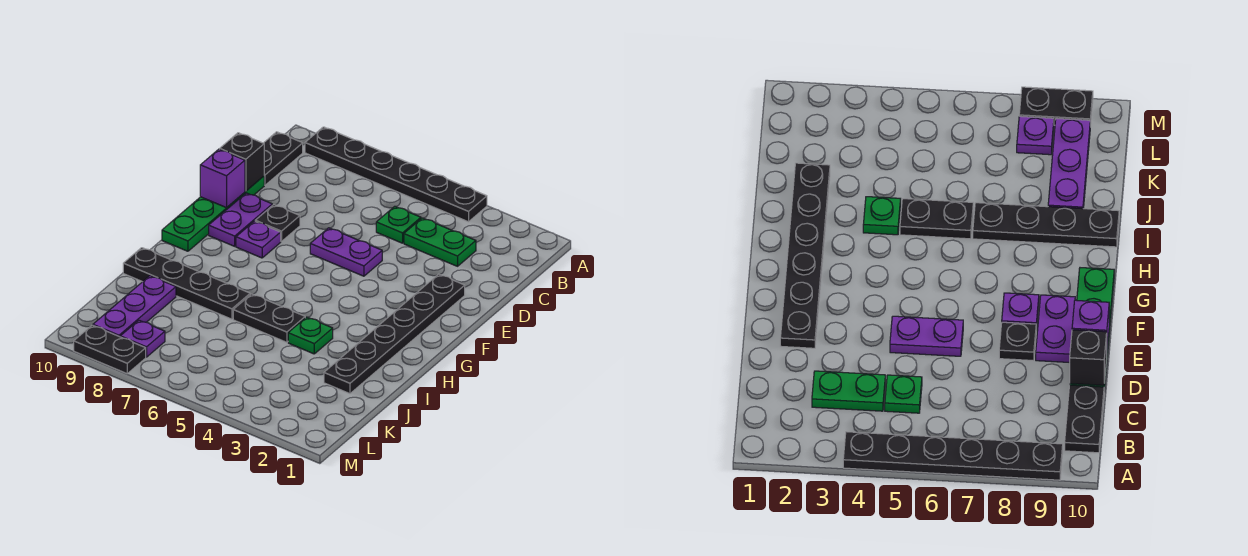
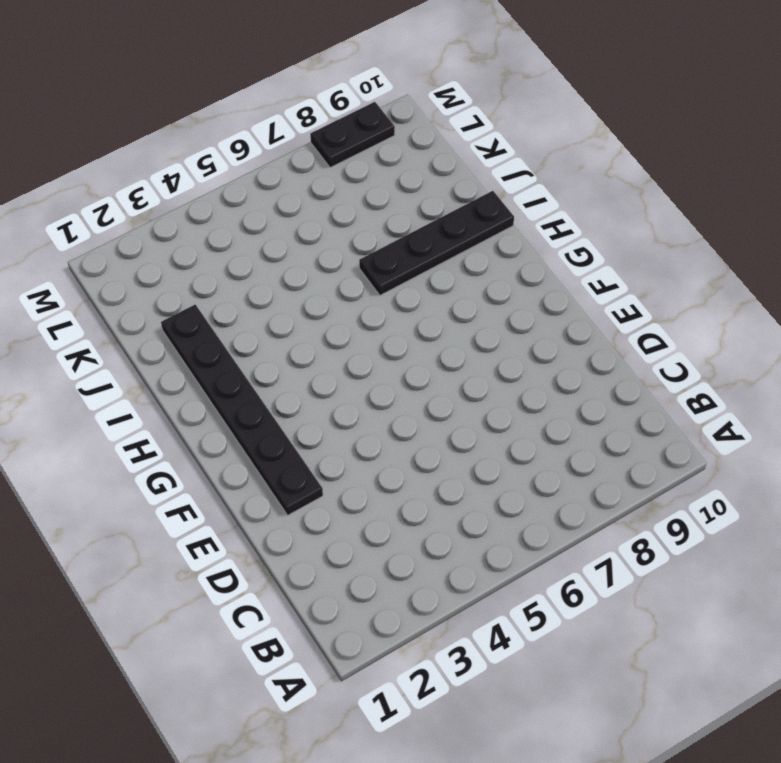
none -> black plate A4:A9 level 1
none -> black plate B10:C10 level 1
none -> green plate C3:C4 level 1

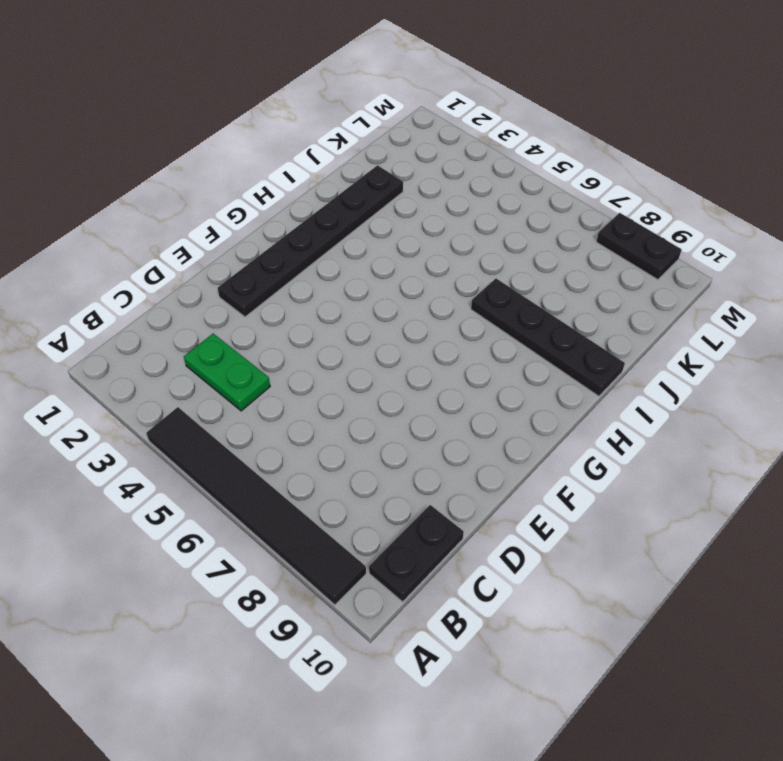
black tile A4:A9 level 1 -> black plate A4:A9 level 1
none -> green plate C5 level 1
none -> green plate D10:G10 level 1
none -> purple plate E5:E6 level 1

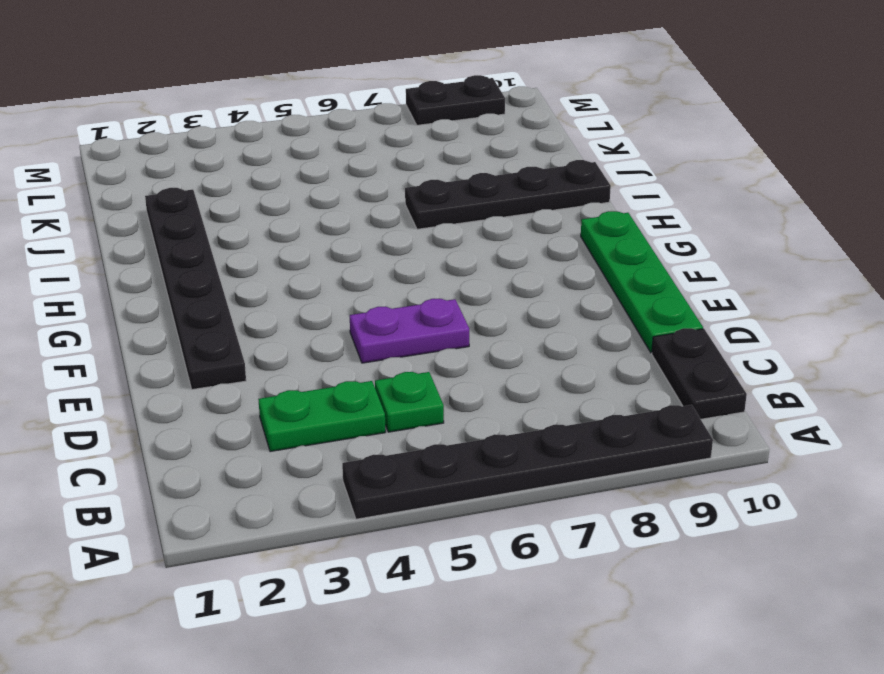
none -> black plate E8 level 1
none -> purple plate E9:F9 level 1
none -> purple plate F8 level 1

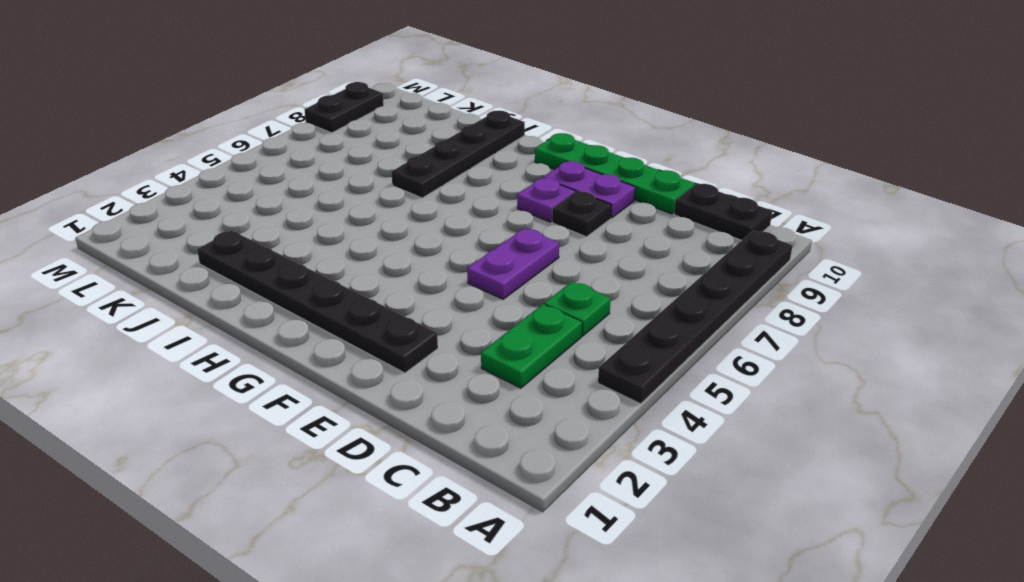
none -> green plate I4 level 1
none -> black plate I5:I6 level 1
none -> purple plate J9:L9 level 1

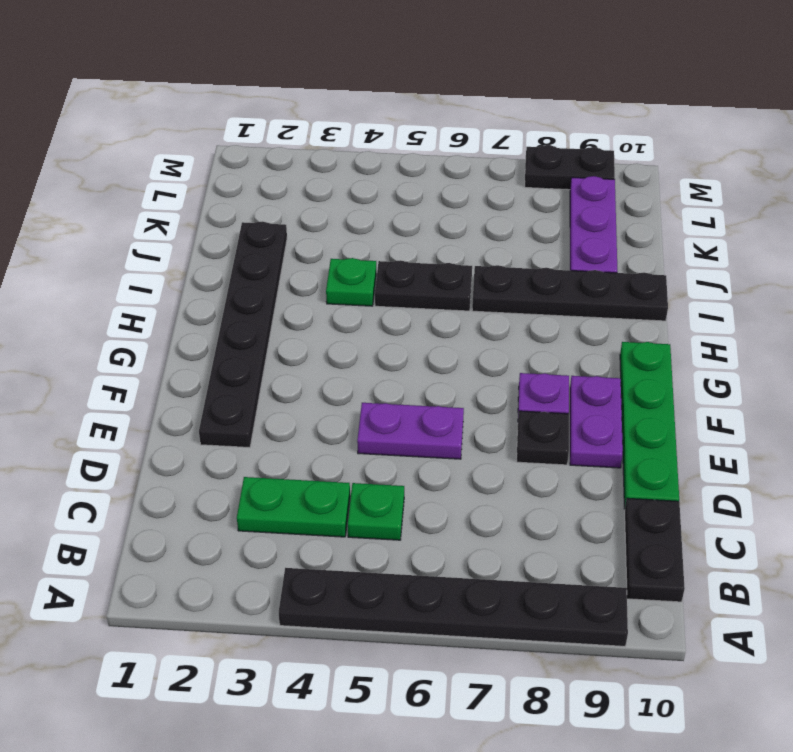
none -> purple plate L8 level 1
none -> black brick D10 level 2
none -> purple brick E10 level 2

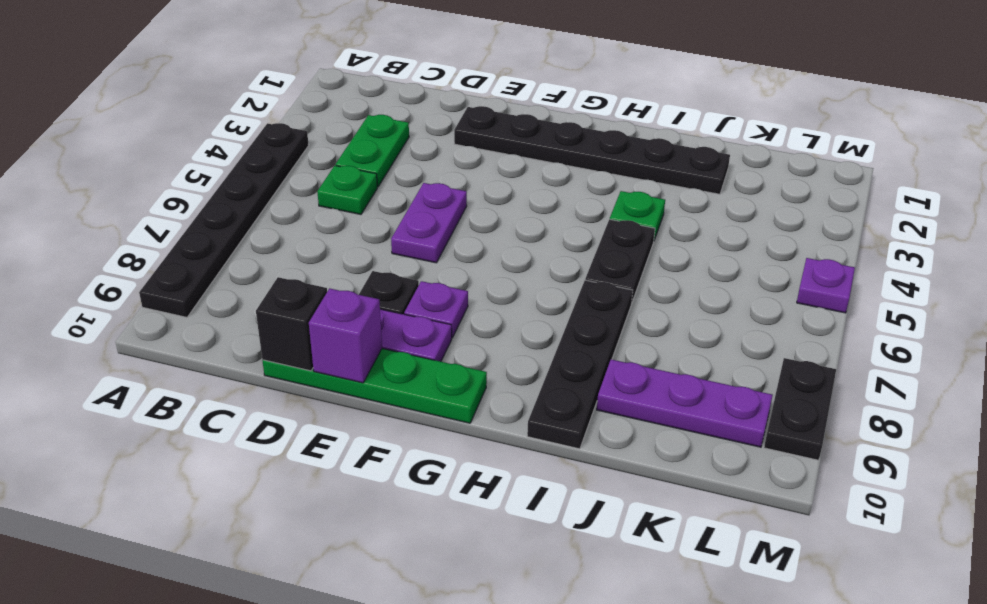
purple plate M5 level 1 -> purple plate L8 level 1
none -> black plate B10:C10 level 1

